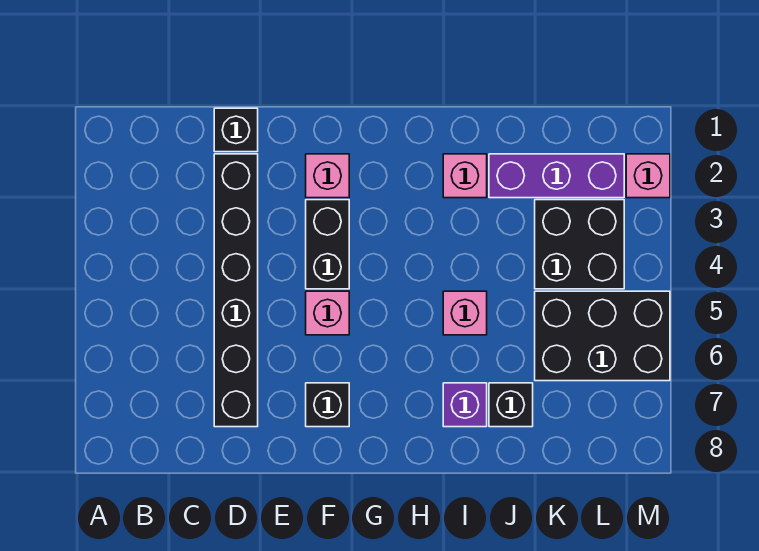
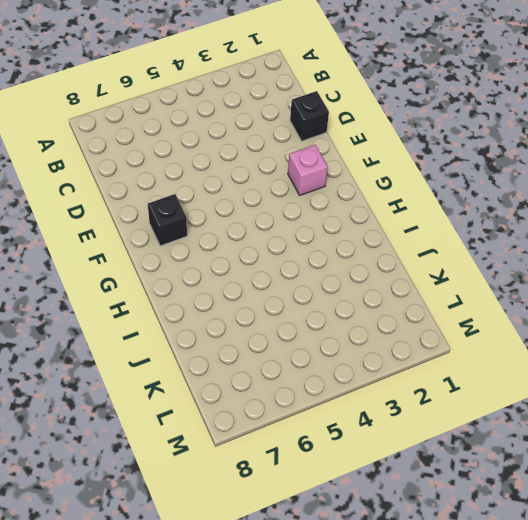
none -> black brick D2:D7 level 1
none -> black brick F3:F4 level 1
none -> pink brick F5 level 1

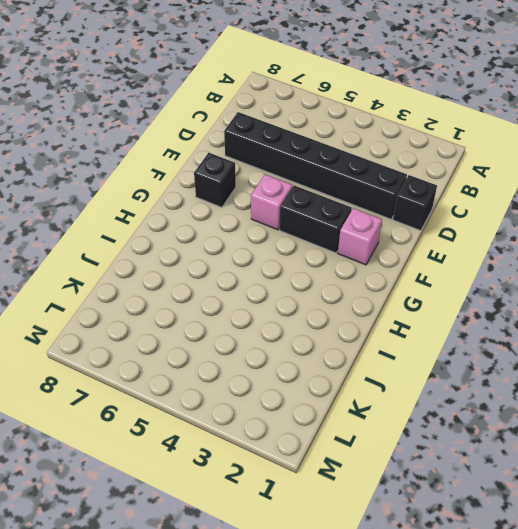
none -> pink brick I2 level 1
none -> pink brick I5 level 1
none -> purple brick I7 level 1

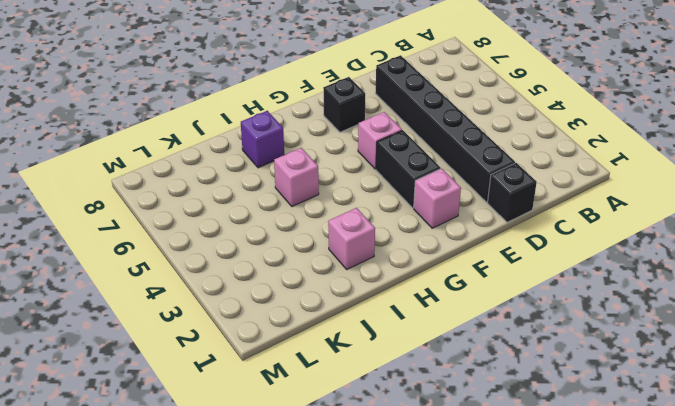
none -> purple brick J2:L2 level 1
none -> black brick J7 level 1
none -> black brick K3:L4 level 1

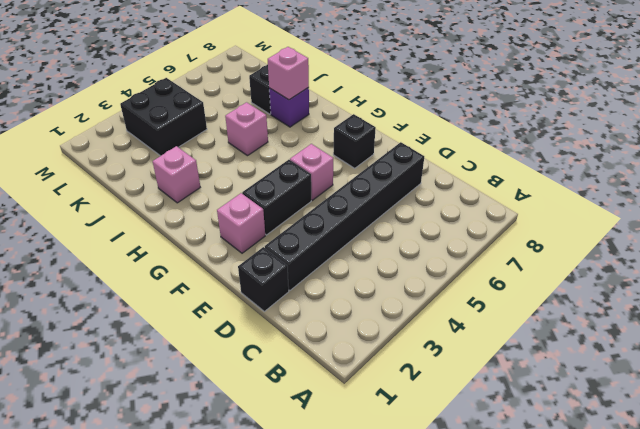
pink brick I7 level 2 -> pink brick M2 level 1
none -> purple brick J2:L2 level 1
none -> black brick K5:M6 level 1

